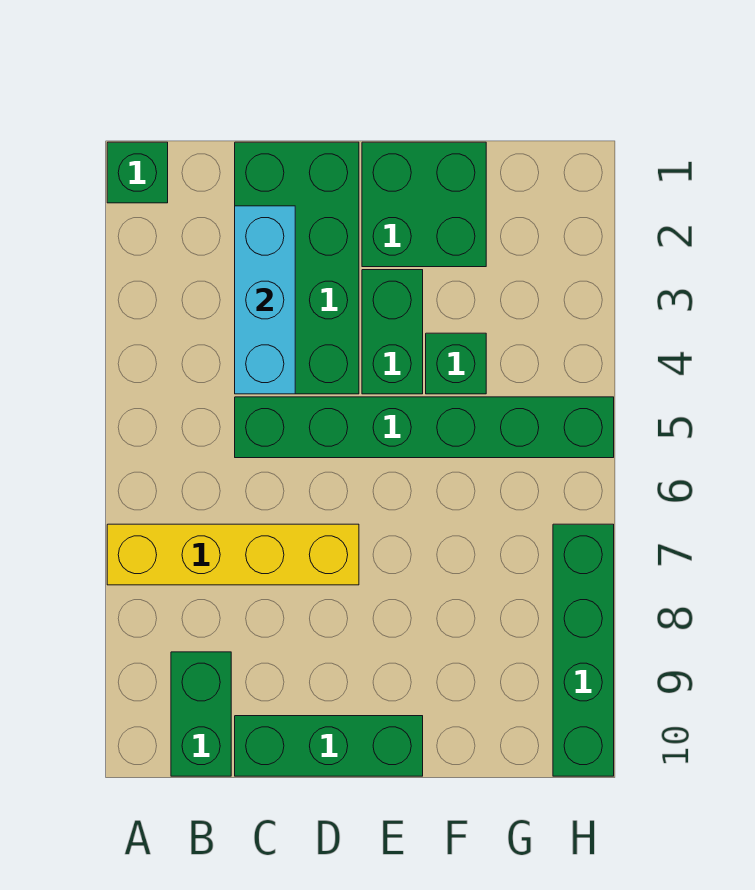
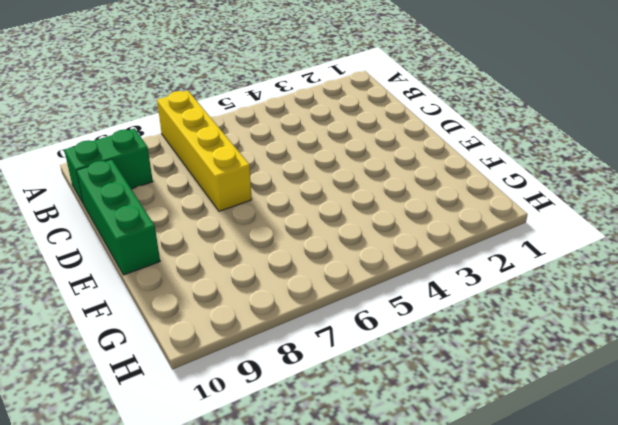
none -> green brick A1 level 1
none -> green brick C1:D4 level 1

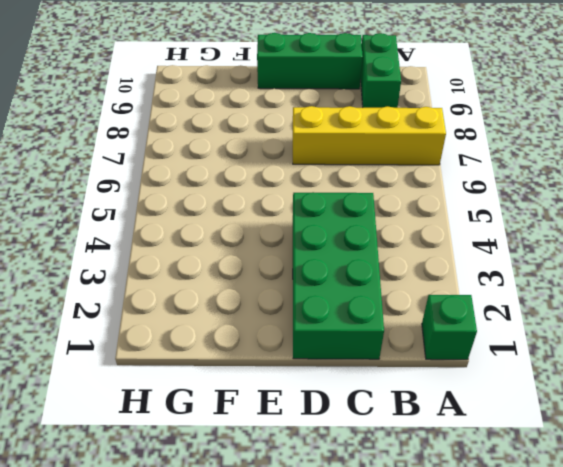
none -> green brick C5:H5 level 1
none -> green brick E1:F2 level 1

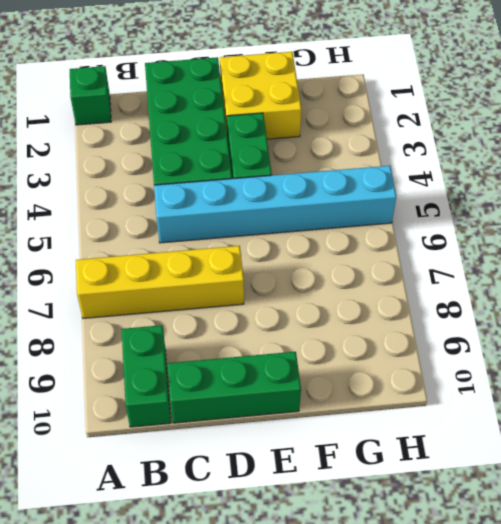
cyan brick C5:H5 level 1 -> green brick C5:H5 level 1
yellow brick E1:F2 level 1 -> green brick E1:F2 level 1
none -> green brick F4 level 1
none -> green brick H7:H10 level 1

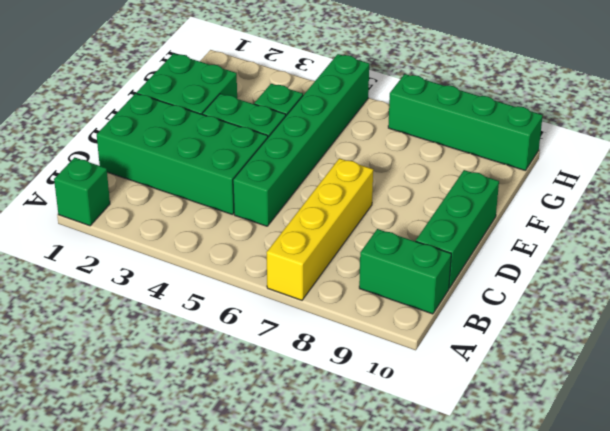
none -> cyan brick C2:C4 level 2

